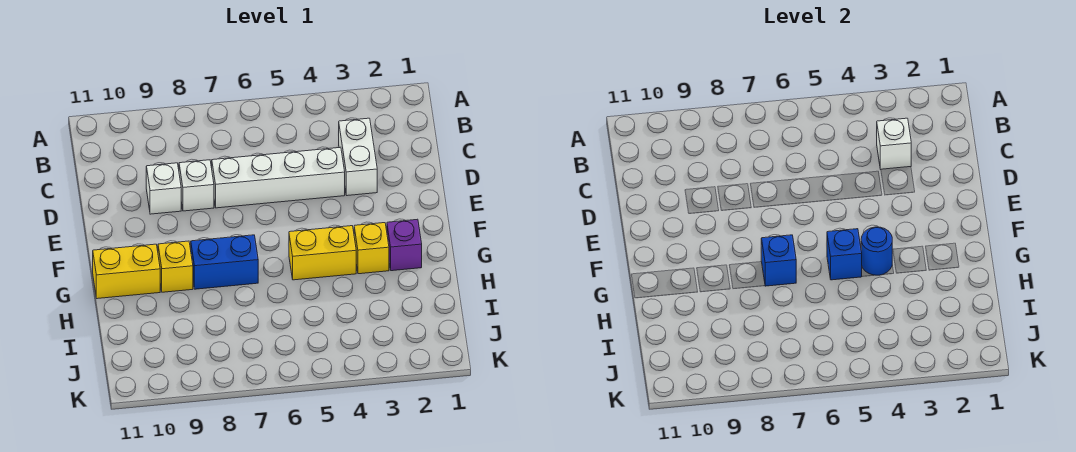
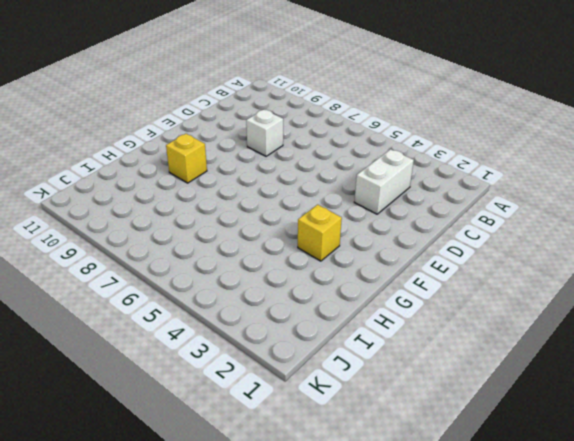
none -> white brick D4:D7 level 1
none -> white brick D9 level 1
none -> purple brick G2 level 1

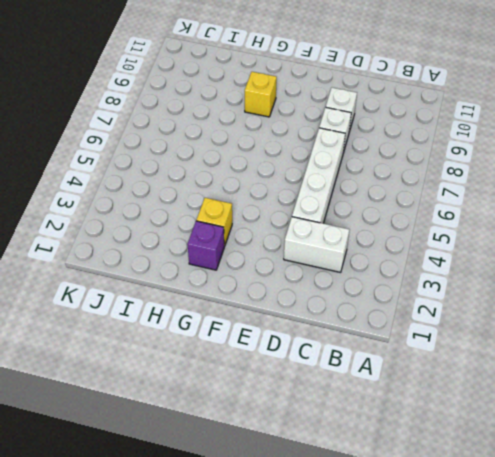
none -> yellow brick G4:G5 level 1
none -> blue brick G7:G8 level 1
none -> yellow brick G10:G11 level 1

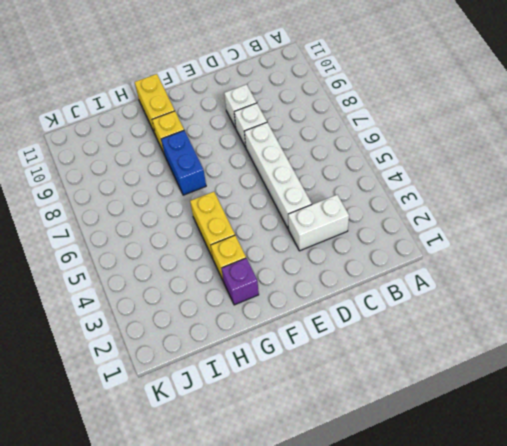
none -> white brick C3 level 2
none -> blue round brick G4 level 2
none -> blue brick G5 level 2

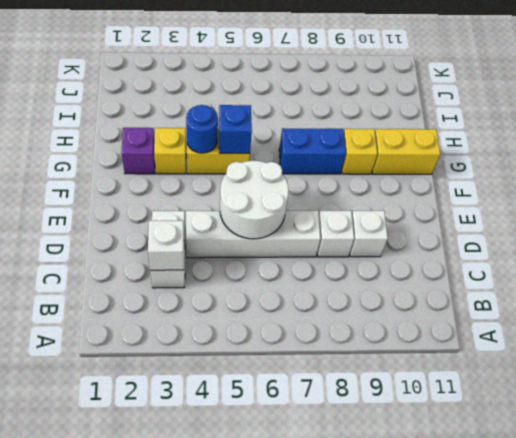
white round brick D5:E6 level 2 -> none
none -> blue brick G7 level 2

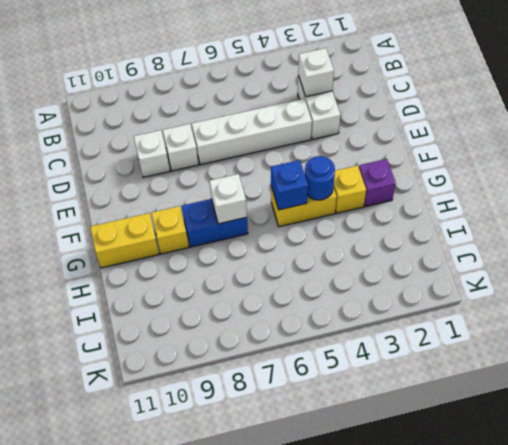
white brick G7 level 2 -> blue brick G7 level 2

